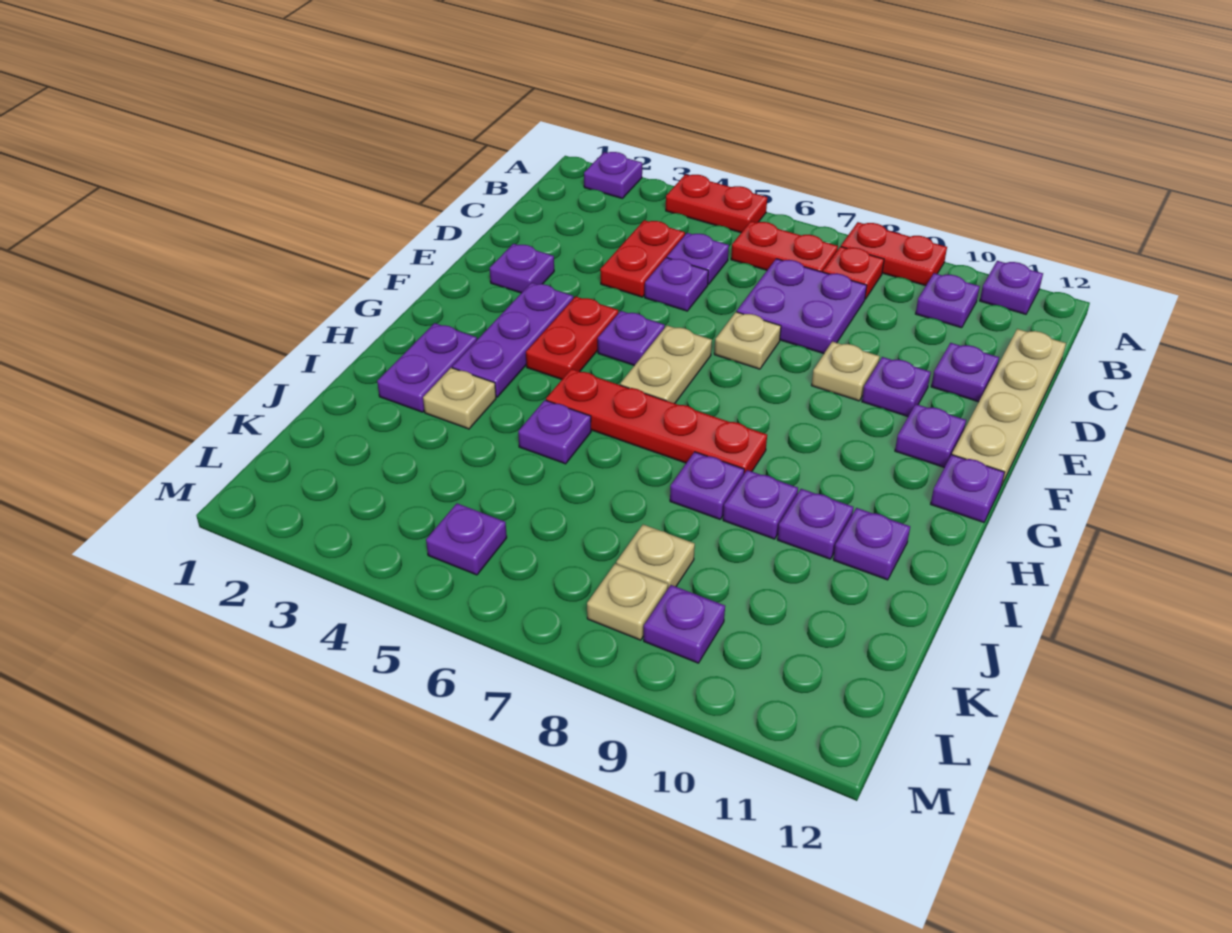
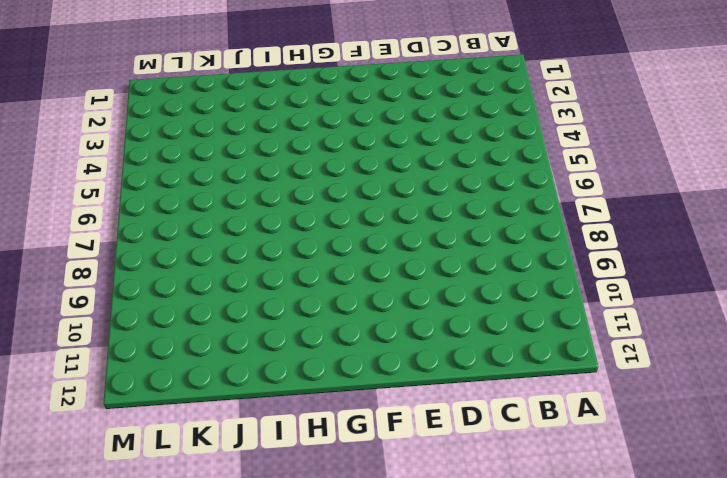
none -> purple plate A2 level 1
none -> red plate A4:A5 level 1
none -> red plate A8:A9 level 1
none -> purple plate A11 level 1

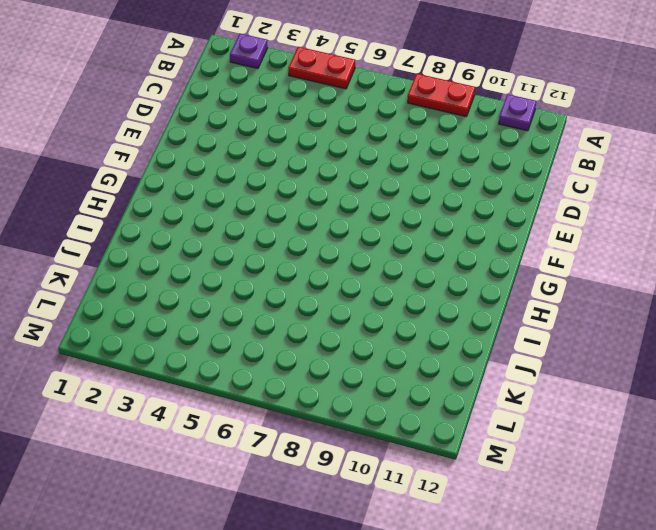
none -> red plate B6:B7 level 1
none -> red plate B8 level 1
none -> purple plate B10 level 1
none -> red plate C4:D4 level 1

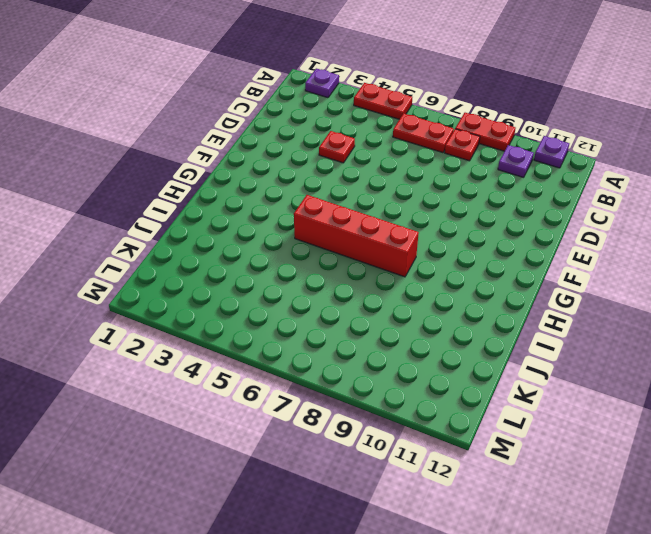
red plate D4 level 1 -> red plate C4:D4 level 1
red brick H5:H8 level 1 -> red plate H5:H8 level 1
none -> purple plate C5 level 1
none -> purple plate C7:D8 level 1
none -> tan plate C12:F12 level 1
none -> purple plate D5 level 1

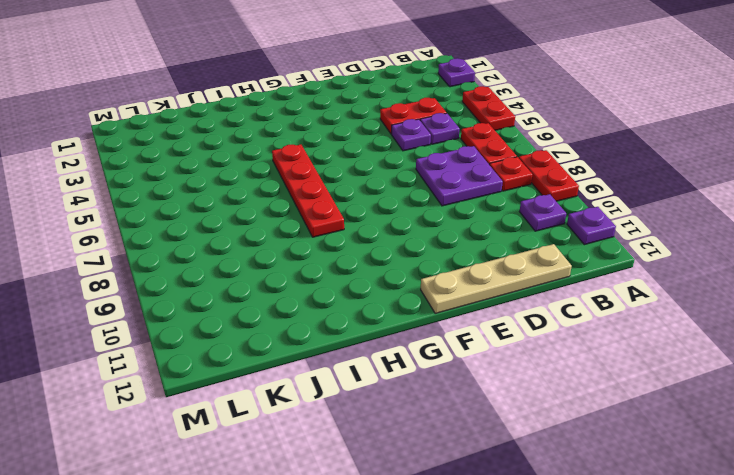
none -> purple plate D11 level 1
none -> purple plate E2 level 1
none -> tan plate E7 level 1
none -> tan plate E9 level 1

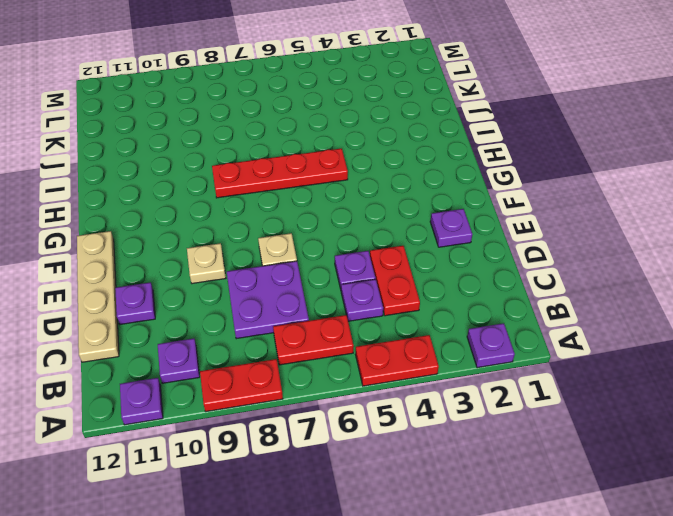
none -> red plate B8 level 1
none -> purple plate E10 level 1
none -> purple plate F3:H3 level 1
none -> red plate F4:G4 level 1

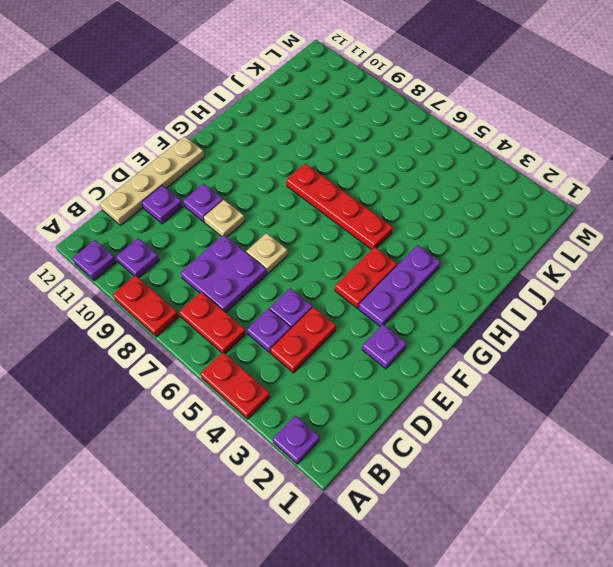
none -> red plate B8 level 1
none -> purple plate F5 level 1
none -> tan plate F6:G6 level 1
none -> purple plate F11 level 1

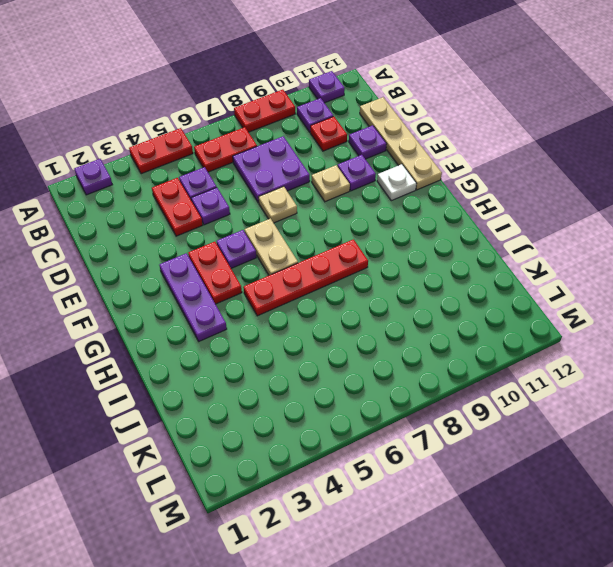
red plate C10 level 1 -> red plate B8 level 1
white plate F11 level 1 -> purple plate F11 level 1
none -> purple plate E2 level 1
none -> purple plate G12 level 1
none -> purple plate H2:I2 level 1
none -> tan plate I3 level 1

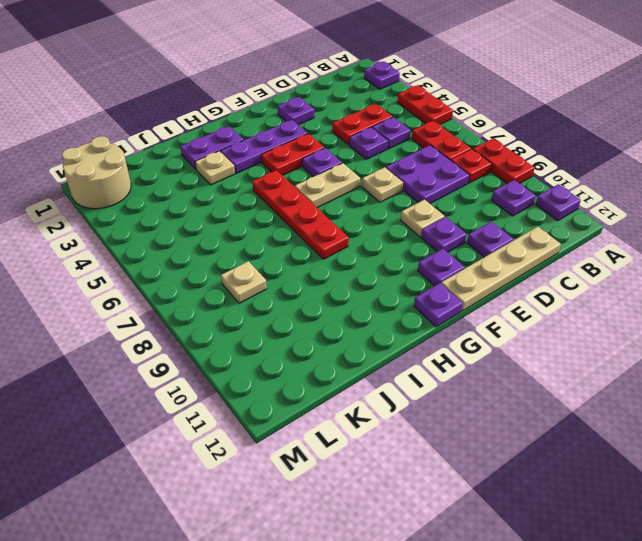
tan round brick L1:M2 level 1 -> none
none -> purple plate I5 level 1
none -> purple plate I8 level 1
none -> purple plate I9 level 1
none -> purple plate I10 level 1

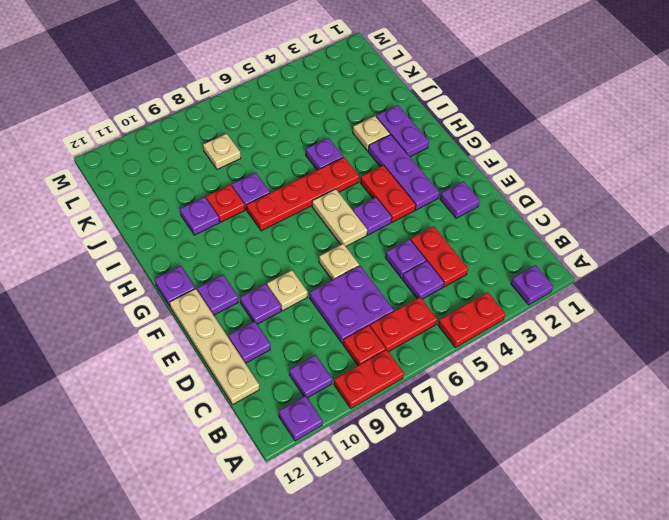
red plate I9 level 1 -> purple plate I9 level 1
none -> purple plate I11 level 1
none -> purple plate L5 level 1
none -> tan plate L8 level 1
none -> purple plate L9 level 1

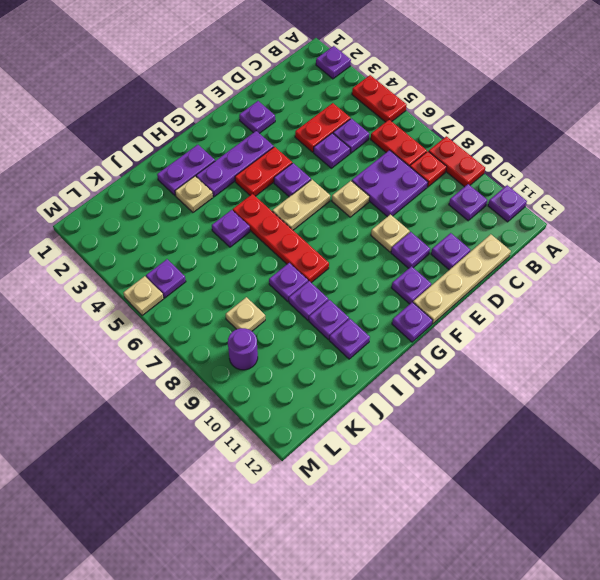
purple round brick L9 level 1 -> purple plate L9 level 1
tan plate M5 level 1 -> tan plate L8 level 1

